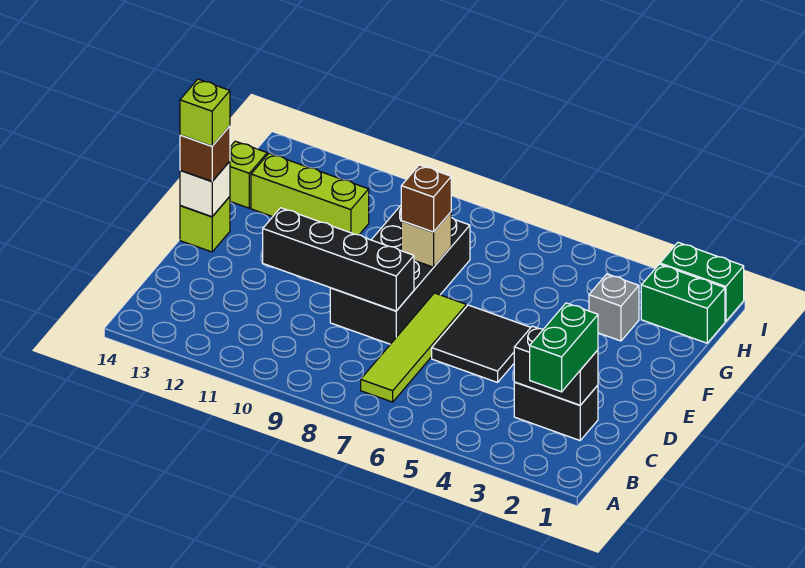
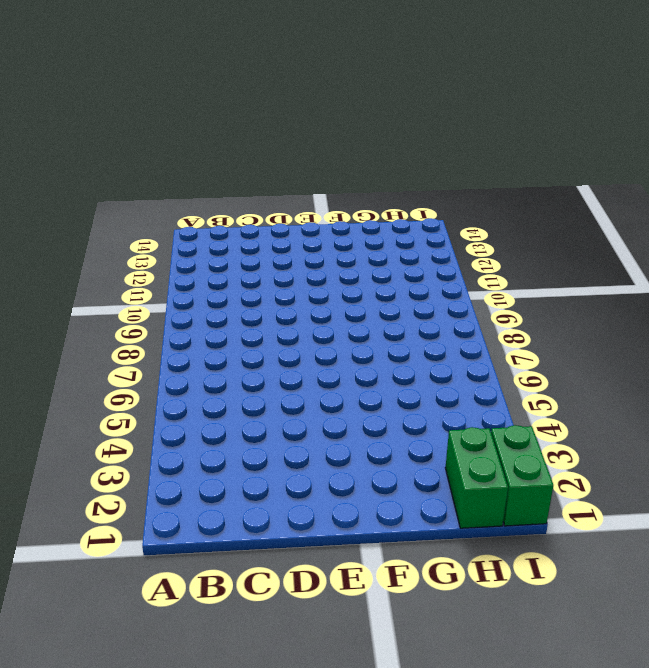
none -> lime tile B7:E7 level 1
none -> black brick C2:C3 level 1
none -> black tile D5:E6 level 1

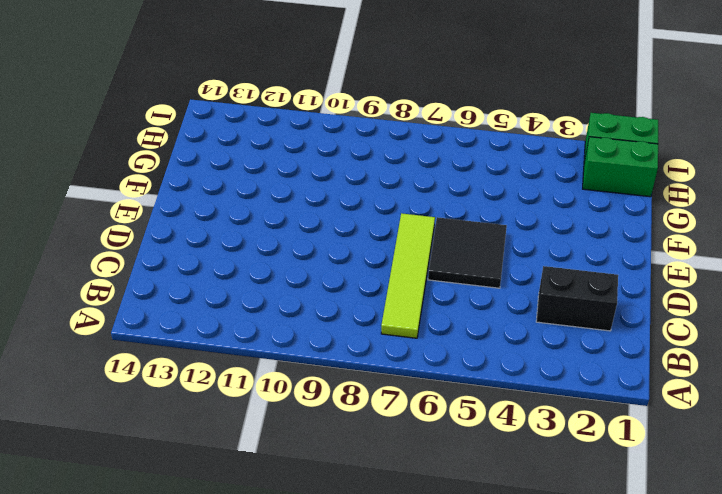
none -> black brick D8:G9 level 1
none -> lime brick E14 level 1
none -> grey brick G3 level 1

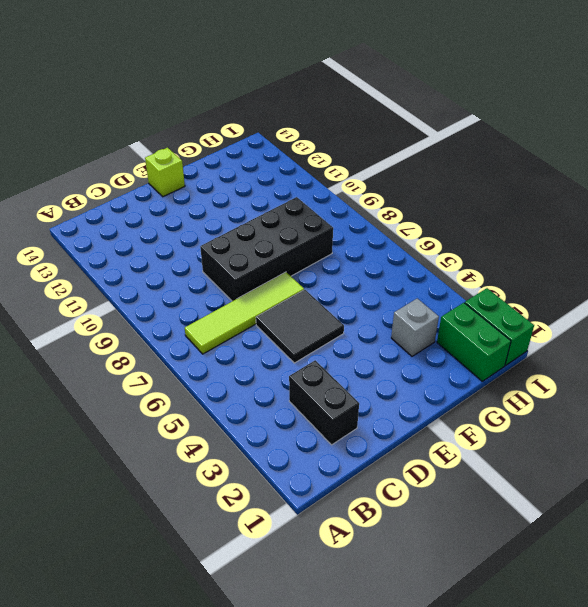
none -> lime brick G11:G13 level 1
none -> lime brick G14 level 1
none -> black brick C2:C3 level 2

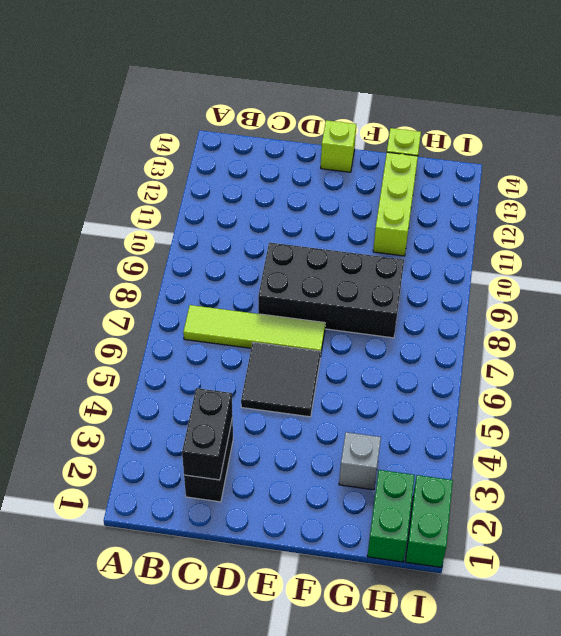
none -> black brick D8:D11 level 2
none -> white brick E14 level 2
none -> tan brick F8 level 2

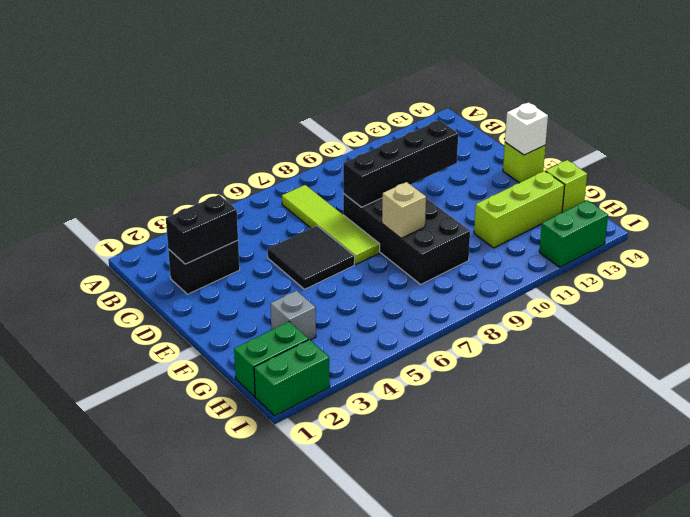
green brick I12:I13 level 1 -> green brick B2:C2 level 3
none -> brown brick E14 level 3
none -> brown brick F8 level 3
none -> lime brick E14 level 4

